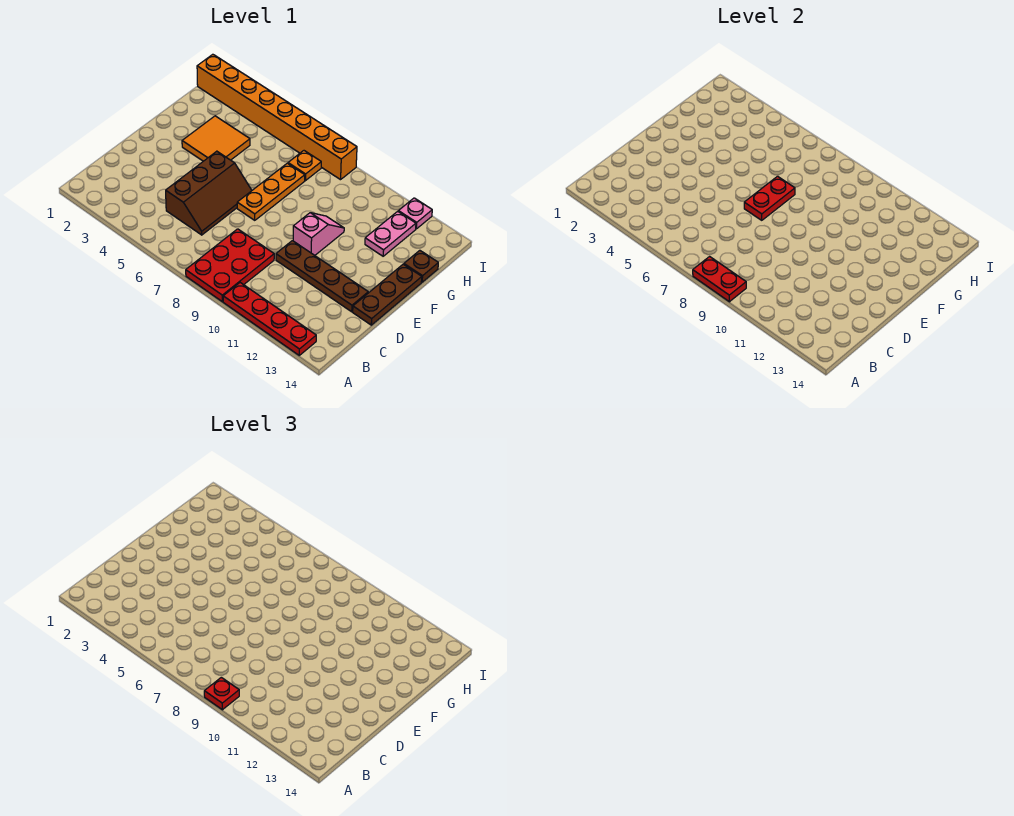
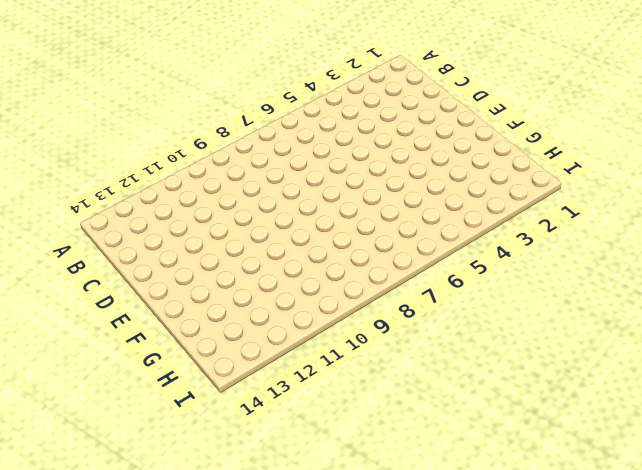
none -> red plate A8:C9 level 1
none -> red plate A10:A13 level 1
none -> brown slope C5:E6 level 1 top 5

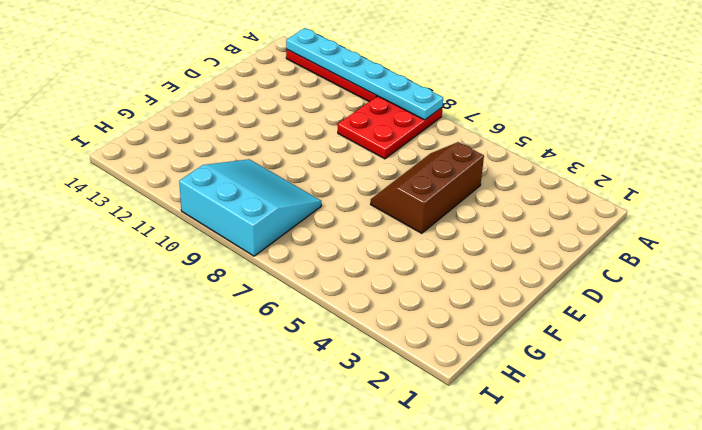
cyan plate A8:A13 level 2 -> red plate A8:A9 level 2
cyan slope G8:I10 level 1 top I -> orange brick I1:I8 level 1
none -> brown plate D10:D13 level 1
none -> brown plate D14:F14 level 1
none -> orange plate E7:G7 level 1

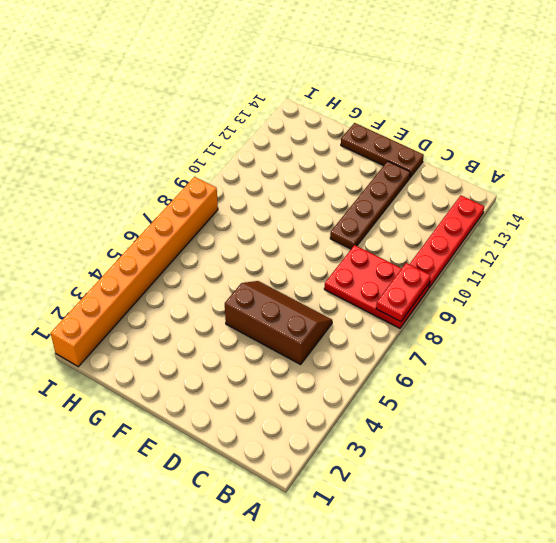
none -> orange plate E7:G7 level 1
none -> pink slope E10:F10 level 1 top E
none -> orange tile F3:G4 level 1

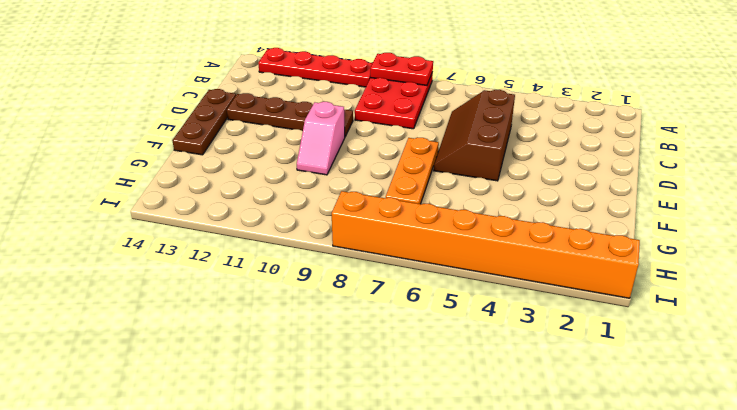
none -> orange tile F3:G4 level 1
none -> pink plate G12:H12 level 1
none -> brown plate G14 level 1

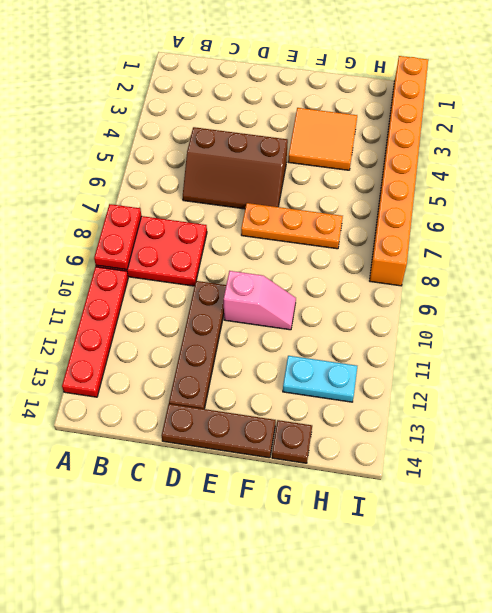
cyan plate G12:H12 level 1 -> pink plate G12:H12 level 1
none -> orange plate H7 level 1
none -> pink plate I12 level 1
none -> red plate E7:F7 level 2

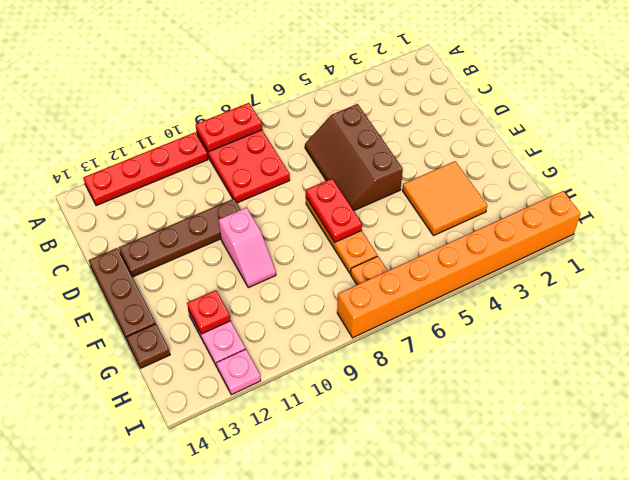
red plate G12 level 2 -> red plate A9 level 3

